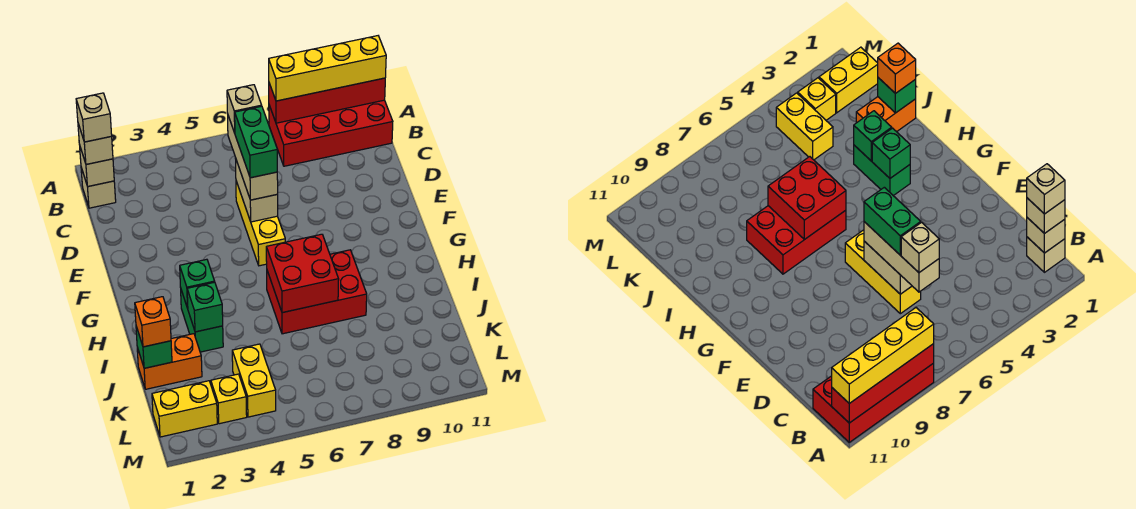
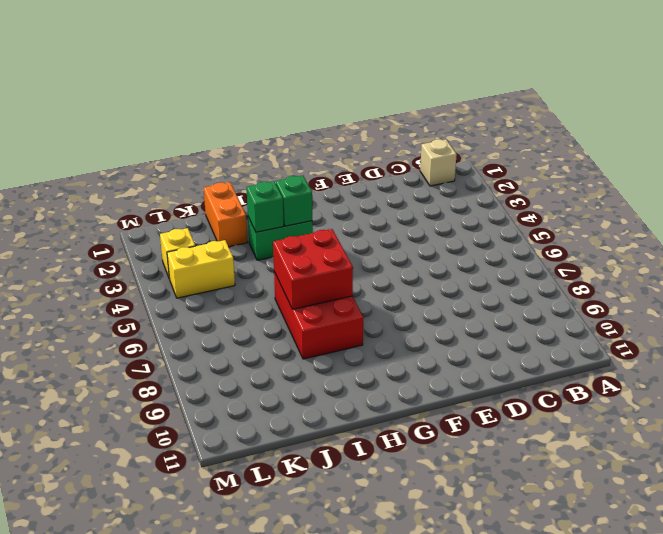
none -> red brick A8:B11 level 1
none -> yellow brick D6:F6 level 1
none -> yellow brick L1:L2 level 1

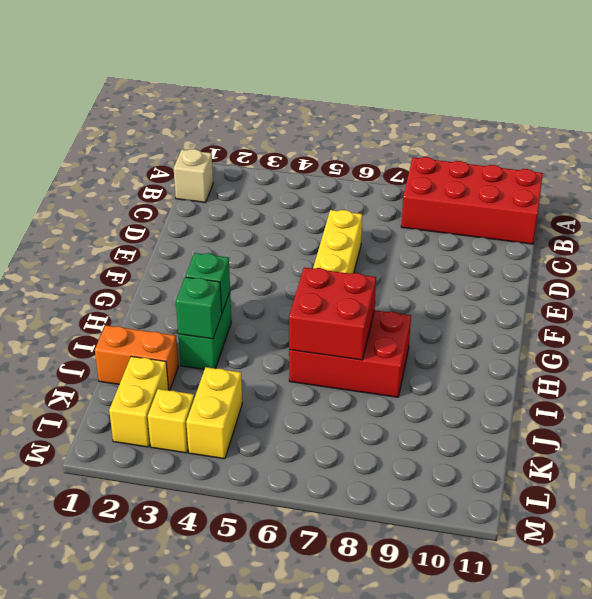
yellow brick K2:L2 level 1 -> yellow brick L1:L2 level 1
none -> red brick A8:A11 level 2
none -> tan brick B1 level 2
none -> tan brick D6:E6 level 2

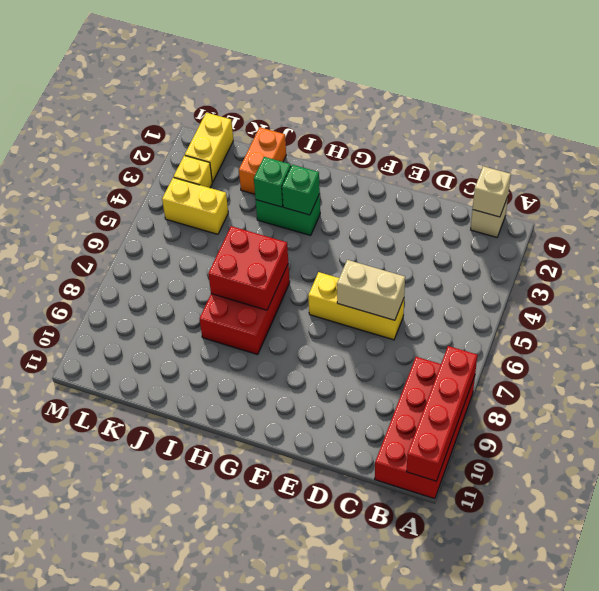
none -> green brick J1 level 2
none -> yellow brick A8:A11 level 3
none -> tan brick B1 level 3

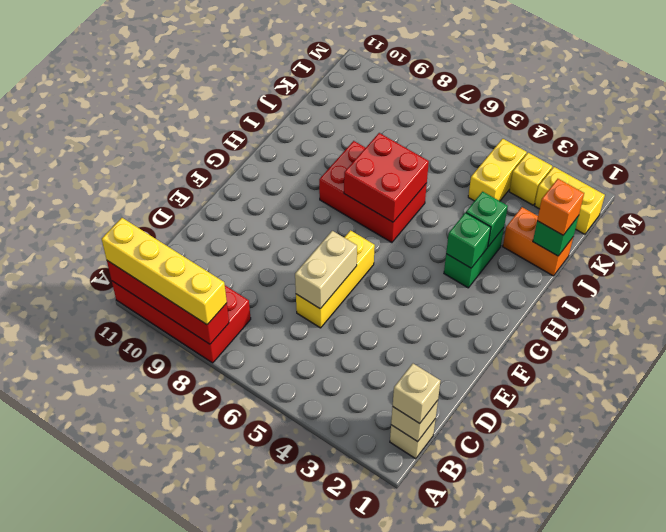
none -> tan brick C6:E6 level 3
none -> tan brick B1 level 4
none -> tan brick C6 level 4

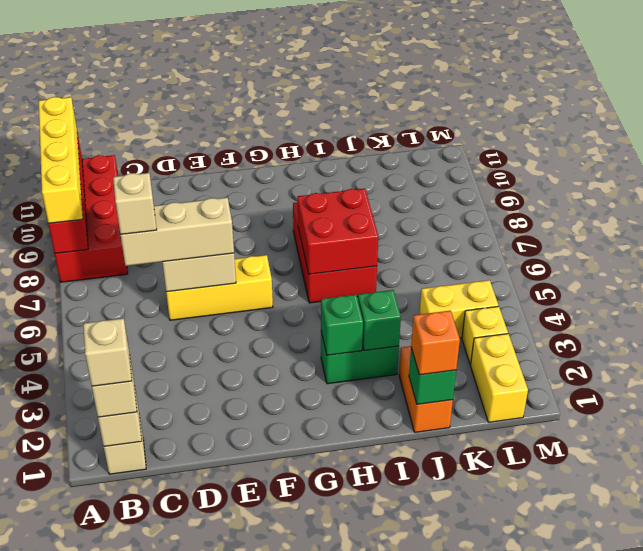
none -> green brick D6:E6 level 4

